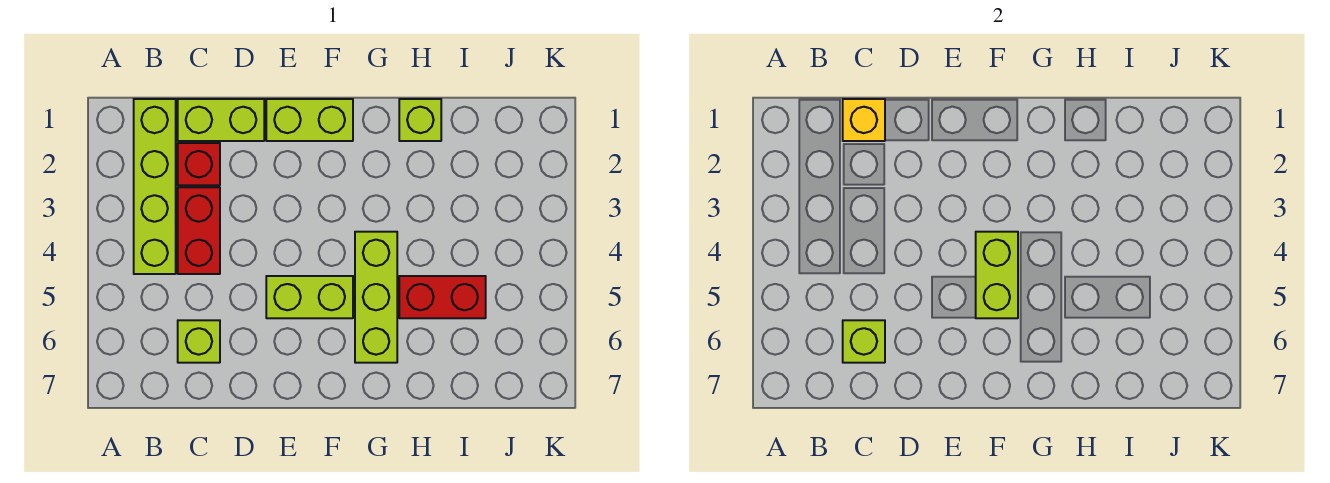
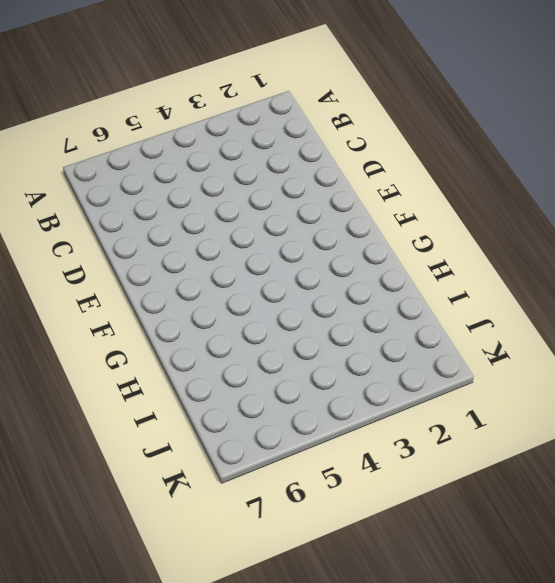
none -> lime brick B1:B4 level 1
none -> lime brick C1:D1 level 1
none -> red brick C2 level 1

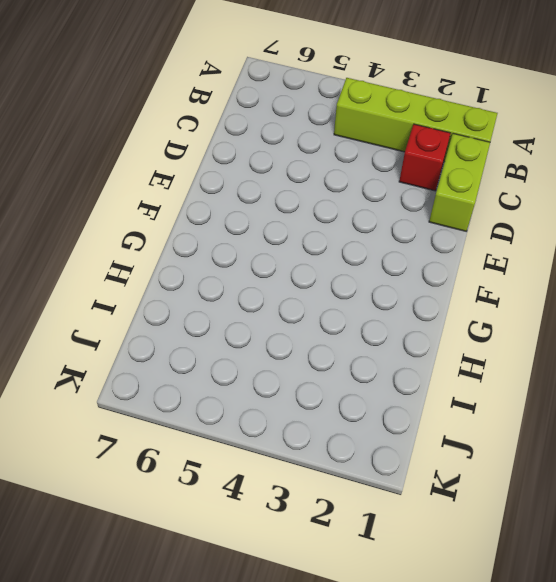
none -> red brick C3:C4 level 1
none -> lime brick C6 level 1
none -> lime brick E1:F1 level 1

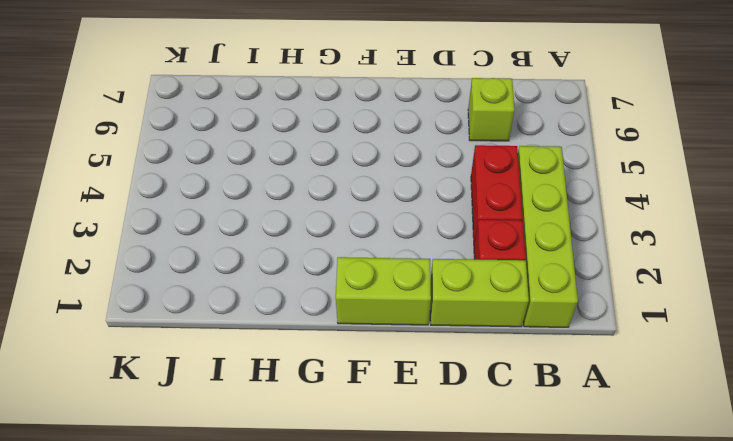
none -> lime brick E5:F5 level 1
none -> lime brick G4:G6 level 1
none -> lime brick H1 level 1

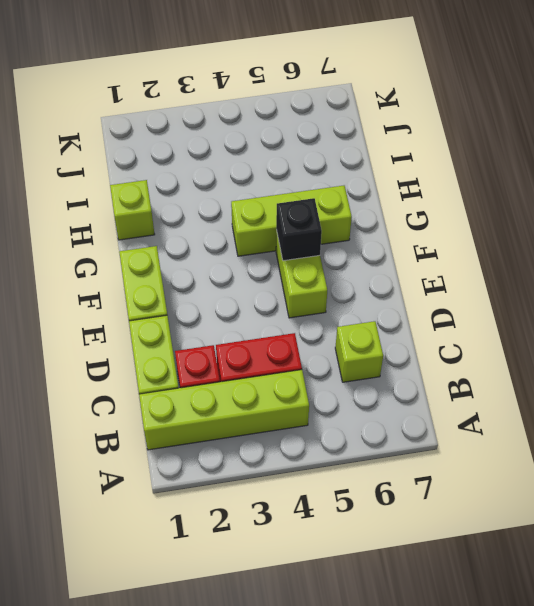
black brick F5 level 2 -> lime brick F4:F5 level 2
none -> red brick H5:I5 level 1
none -> yellow brick C1 level 2
none -> lime brick C6 level 2

